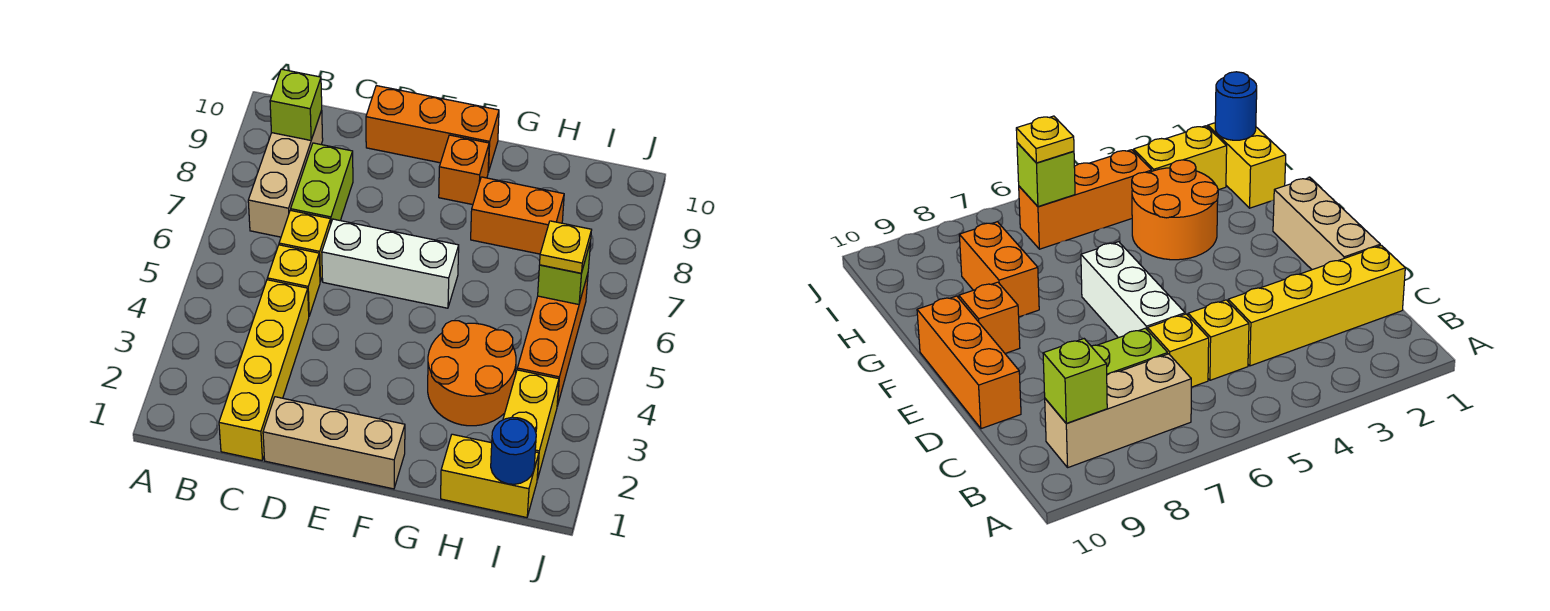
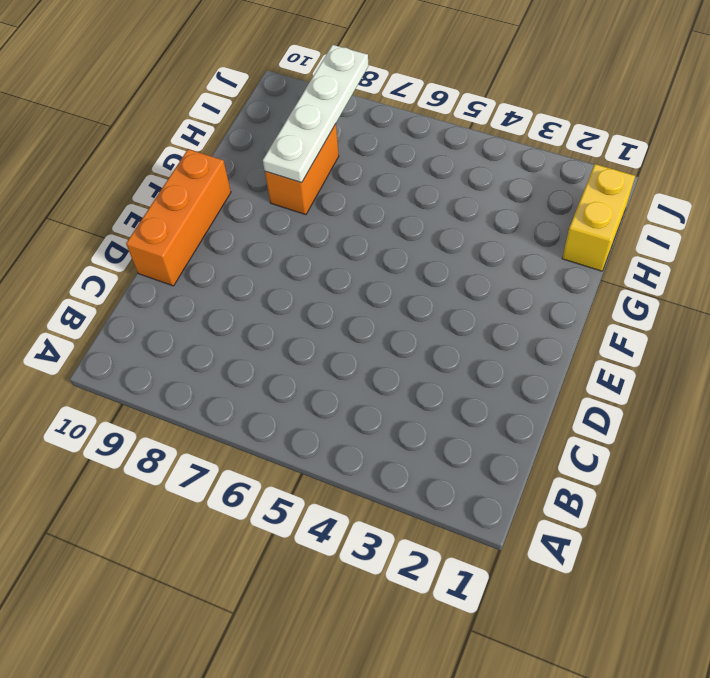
white plate G8:J8 level 2 -> none
none -> tan brick B7:B9 level 1
none -> yellow brick C1:C4 level 1
none -> yellow brick C5 level 1

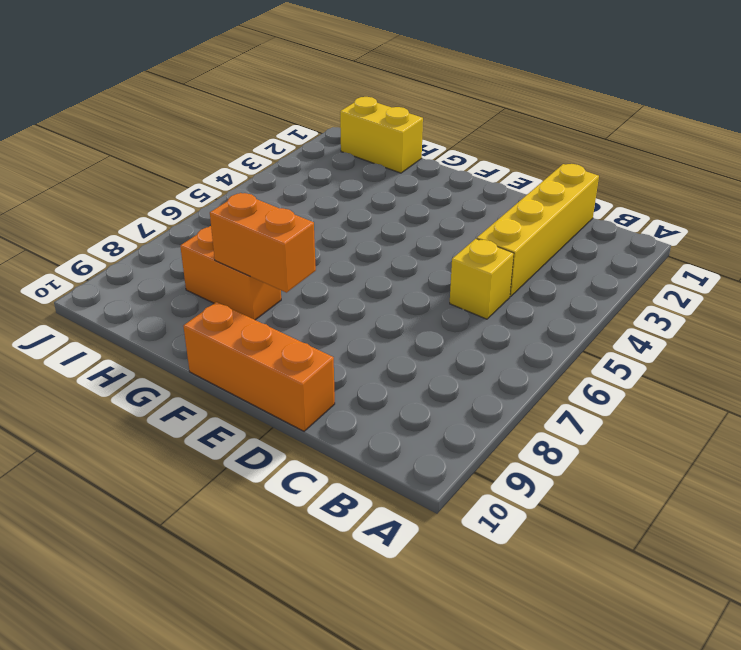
orange brick F8:G8 level 2 -> none
none -> tan brick B7:B9 level 1
none -> yellow brick C6 level 1
none -> lime brick C7:C8 level 1

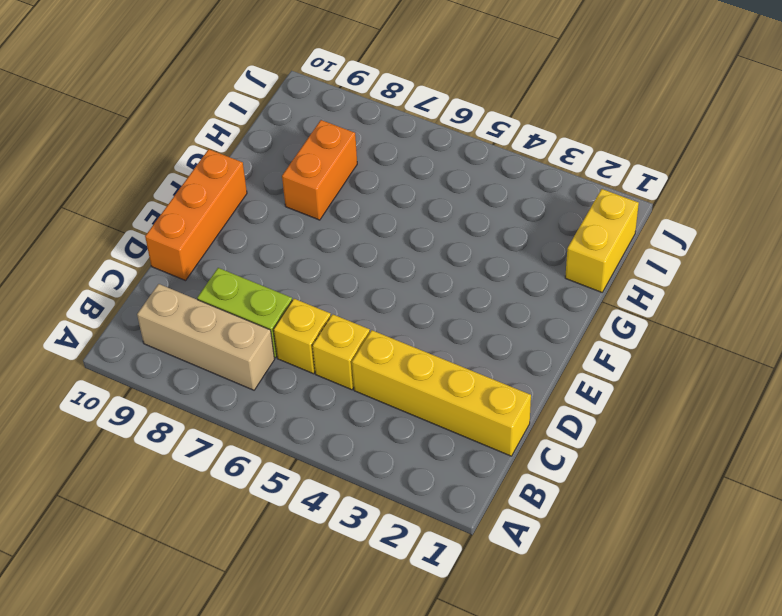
none -> tan brick D1:F1 level 1
none -> white brick D6:F6 level 1
none -> orange brick F9 level 1

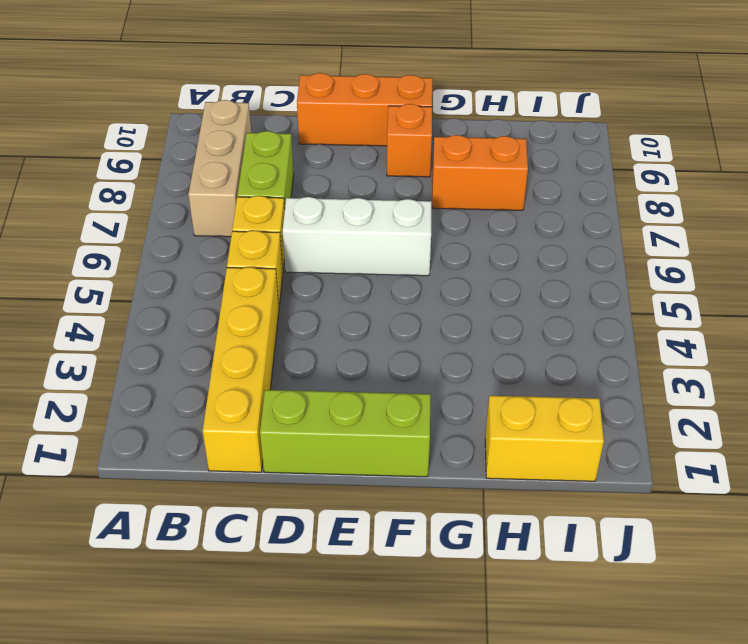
lime brick D1:F1 level 1 -> tan brick D1:F1 level 1
none -> orange round brick G3:H4 level 1
none -> yellow brick I2:I3 level 1
none -> orange brick I4:I6 level 1

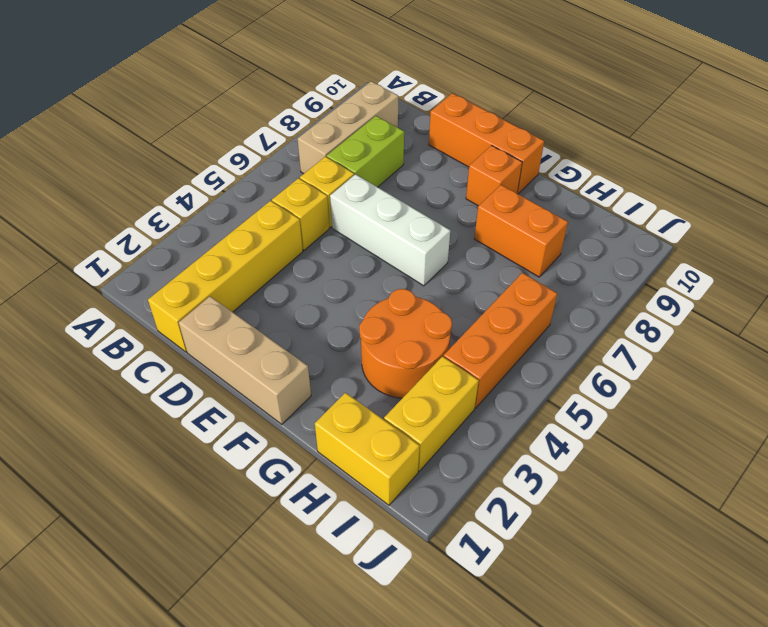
none -> lime brick B9 level 2
none -> blue round brick I1 level 2
none -> lime brick I6 level 2

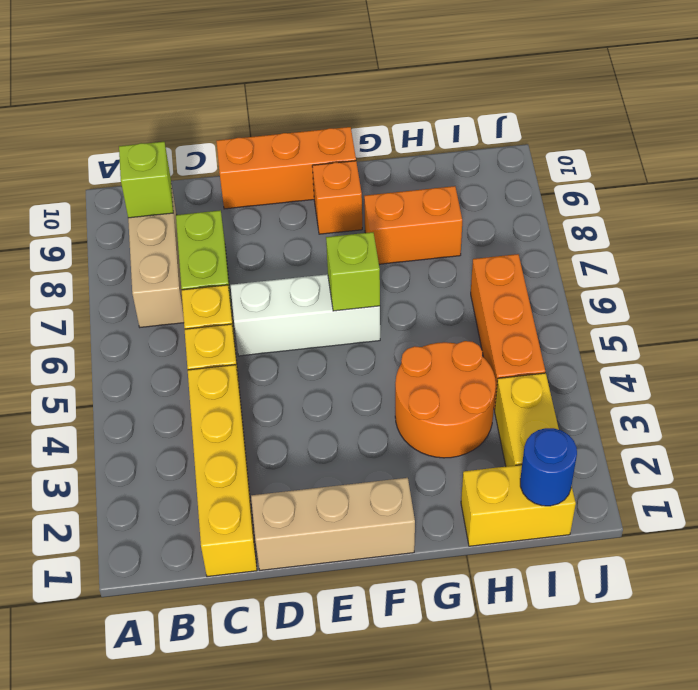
lime brick F6 level 2 -> lime brick I6 level 2
none -> yellow plate I6 level 3

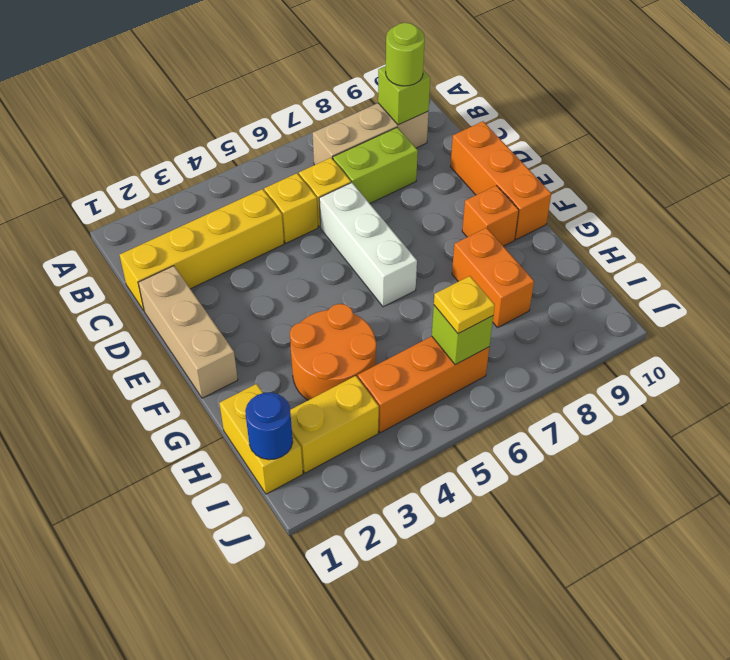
lime round brick B9 level 3 -> none

